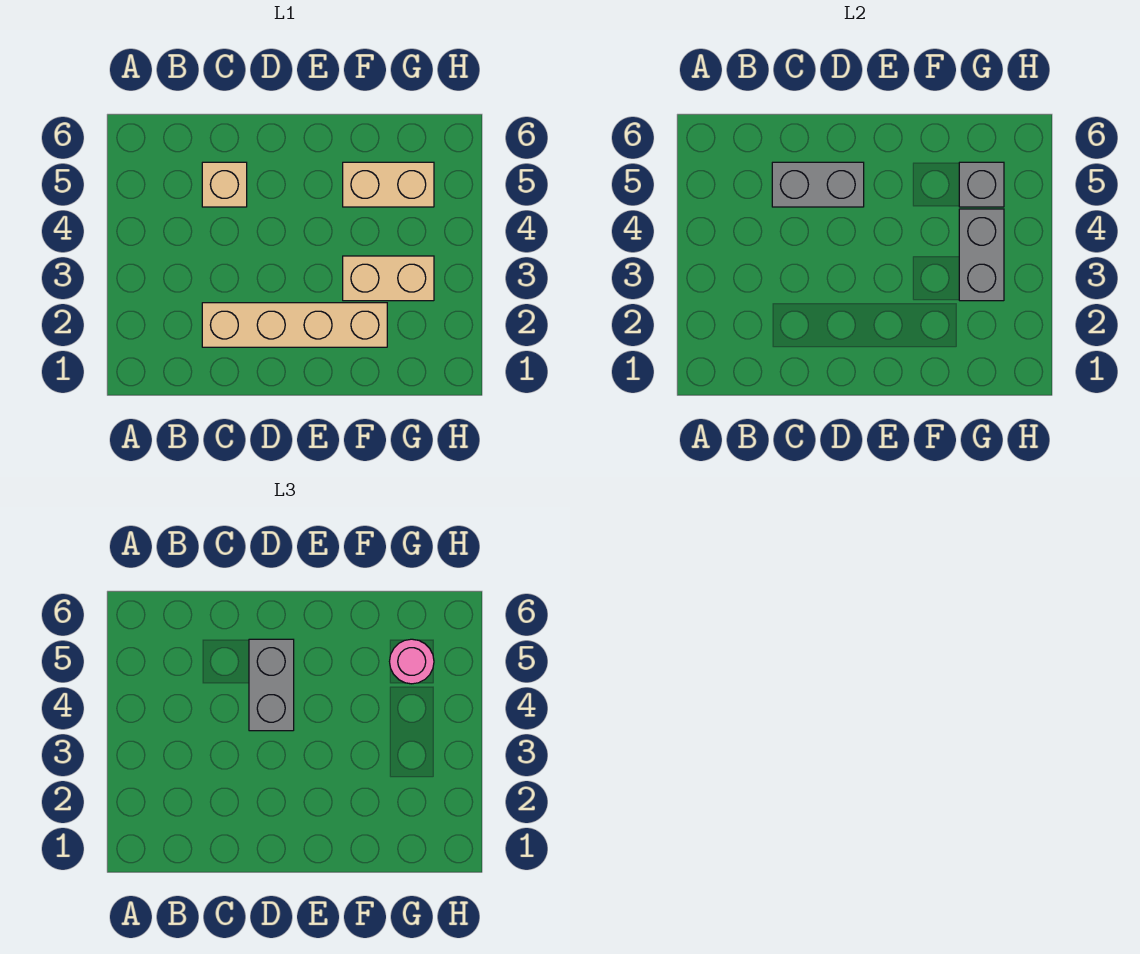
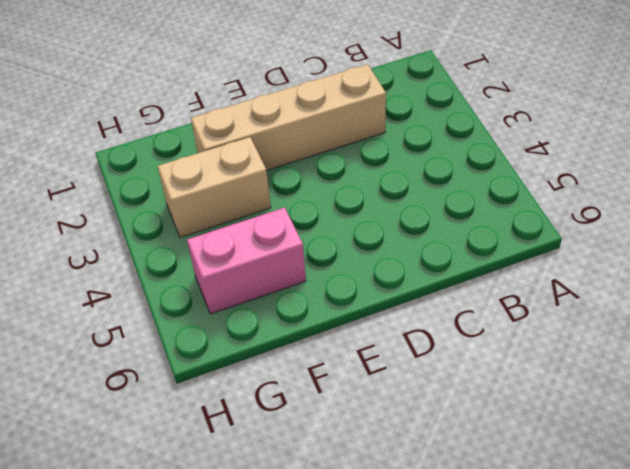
pink brick F5:G5 level 1 -> tan brick F5:G5 level 1
none -> tan brick C5 level 1
none -> grey brick C5:D5 level 2

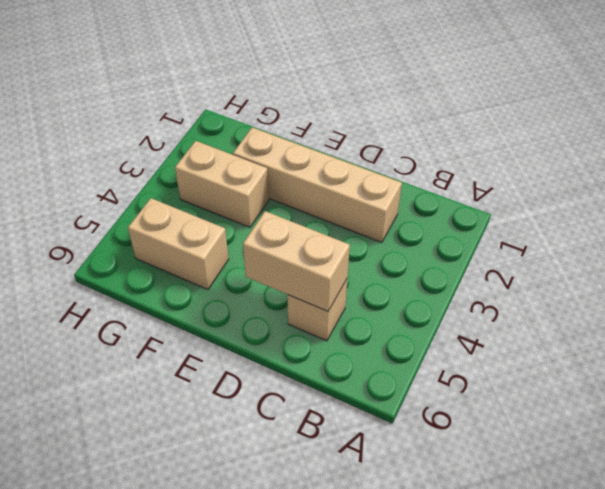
tan brick C5:D5 level 2 -> grey brick C5:D5 level 2
none -> grey brick G3:G4 level 2
none -> grey brick G5 level 2

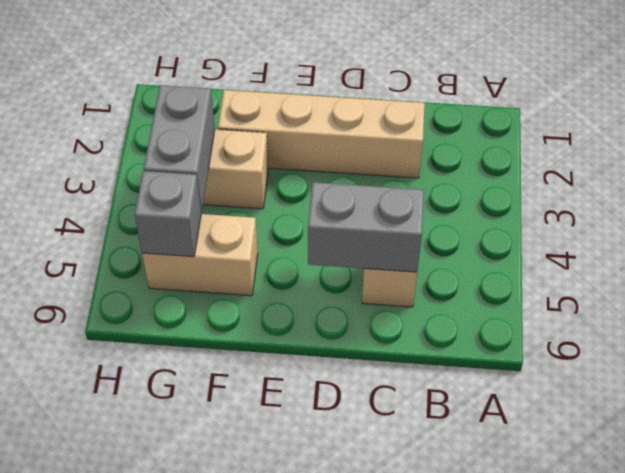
none -> grey brick D4:D5 level 3
none -> pink round brick G5 level 3

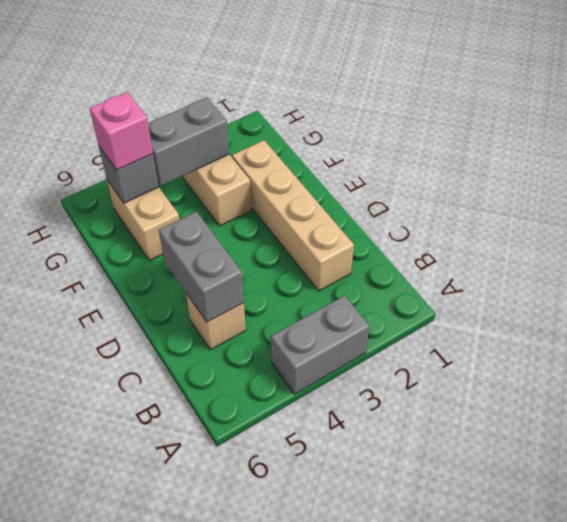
grey brick A3:A4 level 1 -> grey brick D4:D5 level 3
pink brick G5 level 3 -> pink round brick G5 level 3

